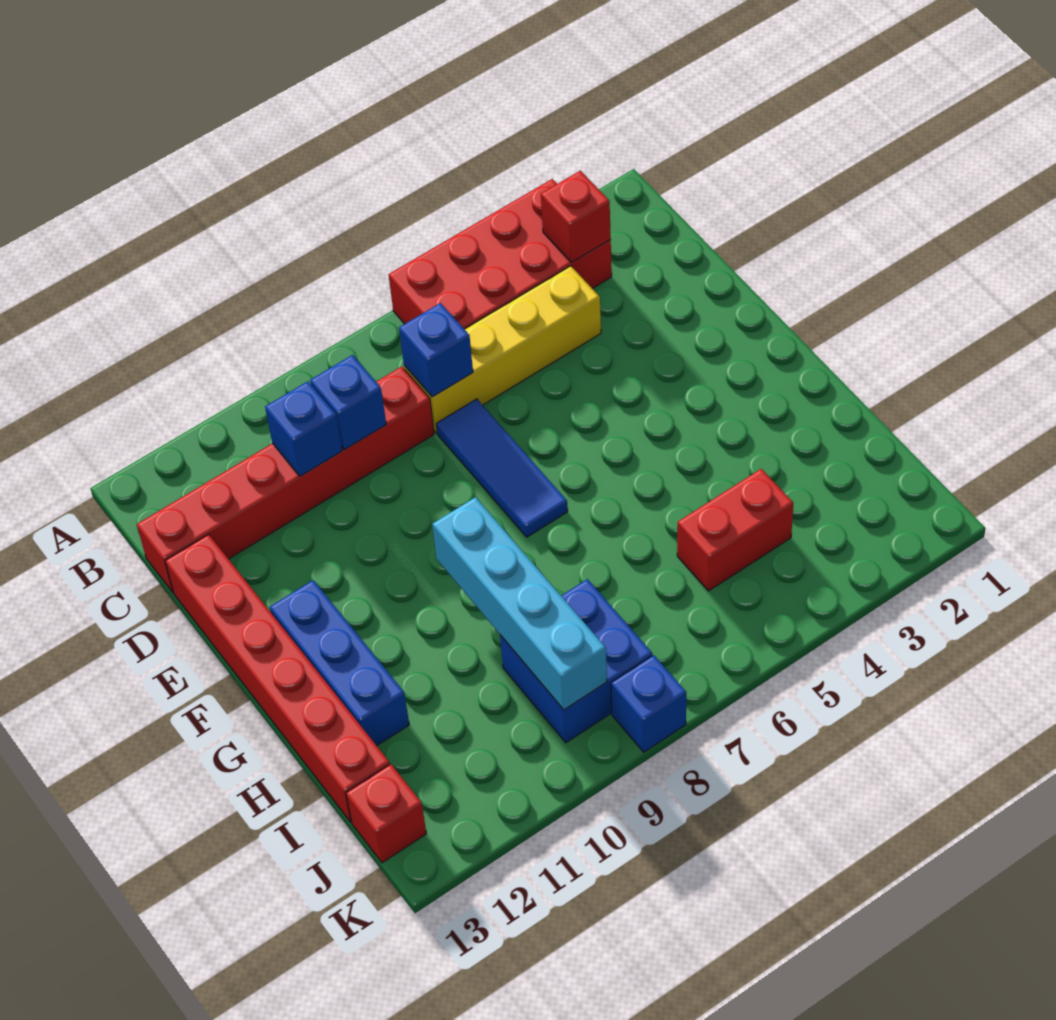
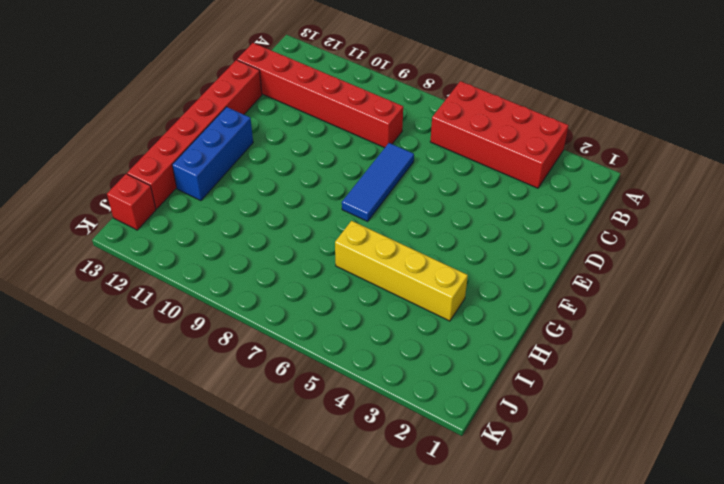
yellow brick H3:H6 level 1 -> yellow brick C4:C7 level 1
none -> red brick I4:I5 level 1
none -> blue brick I8:J9 level 1
none -> blue brick K8 level 1

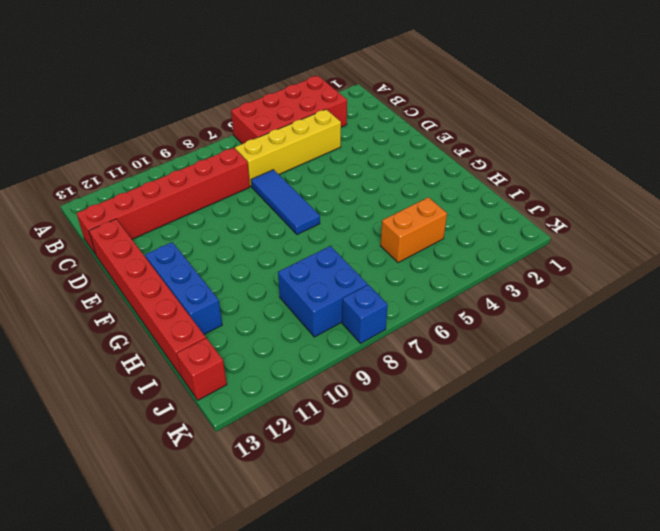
orange brick I4:I5 level 1 -> red brick I4:I5 level 1
none -> red brick B3 level 2
none -> blue brick C7 level 2
none -> blue brick C9 level 2

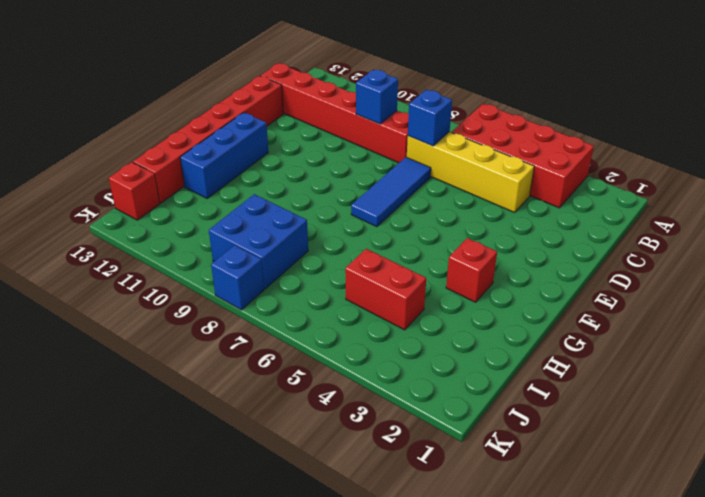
red brick G3 level 1 -> red brick B3 level 2
none -> blue brick C10 level 2
none -> cyan brick G9:J9 level 2

